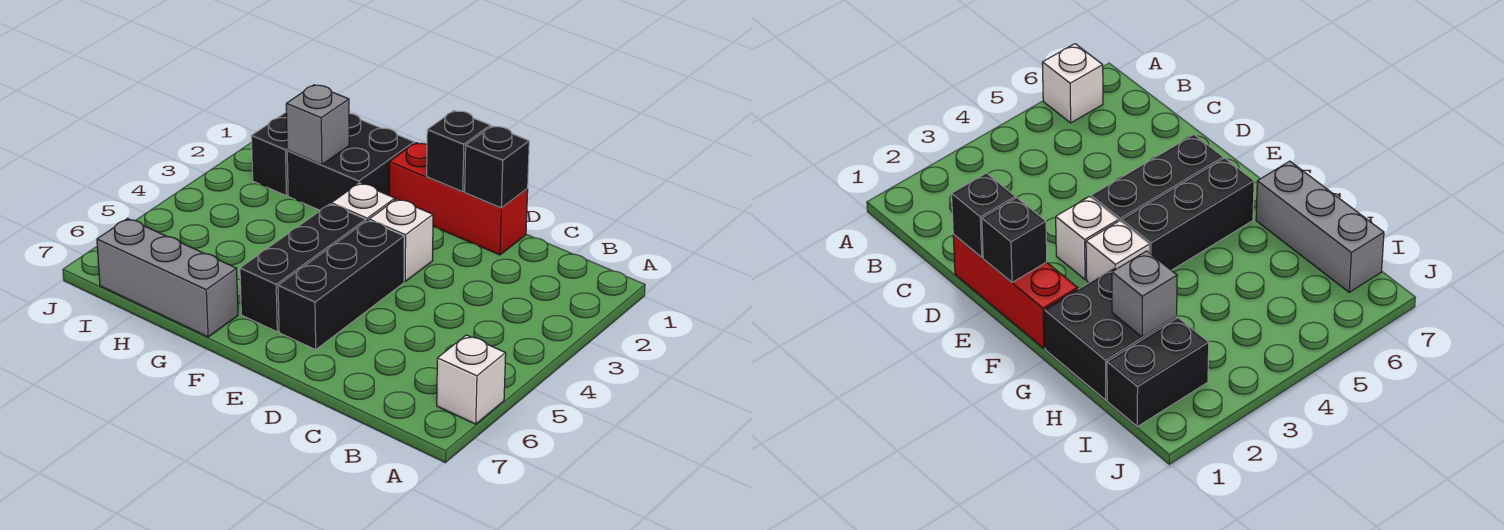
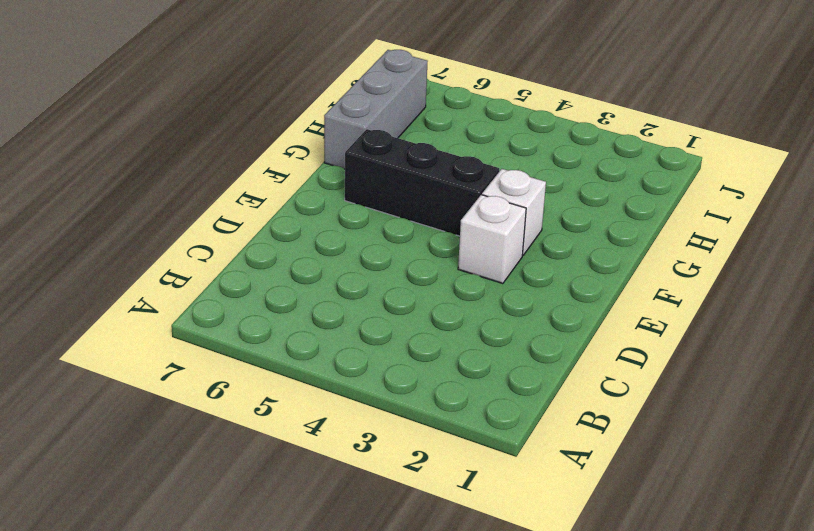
none -> white brick A6 level 1
none -> red brick D1:F1 level 1
none -> black brick E4:E6 level 1

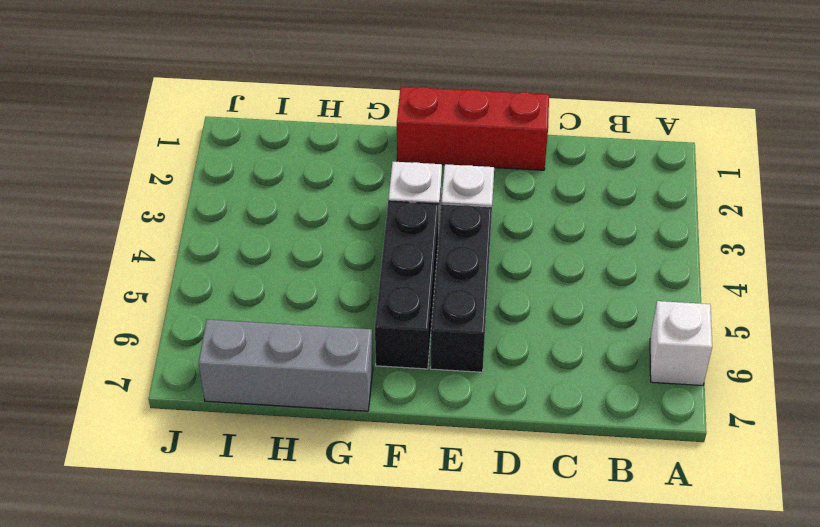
none -> black brick G1:H2 level 1
none -> black brick I1:I2 level 1
none -> black brick D1 level 2

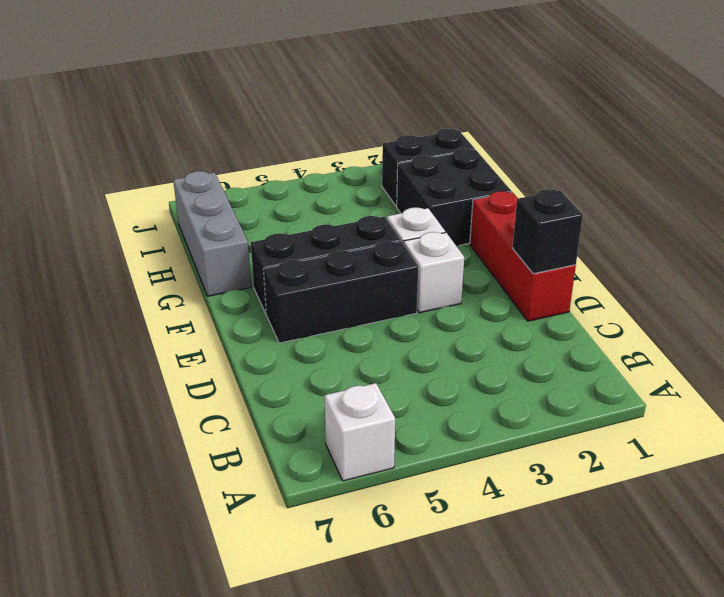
none -> black brick E1 level 2
none -> grey brick H2 level 2

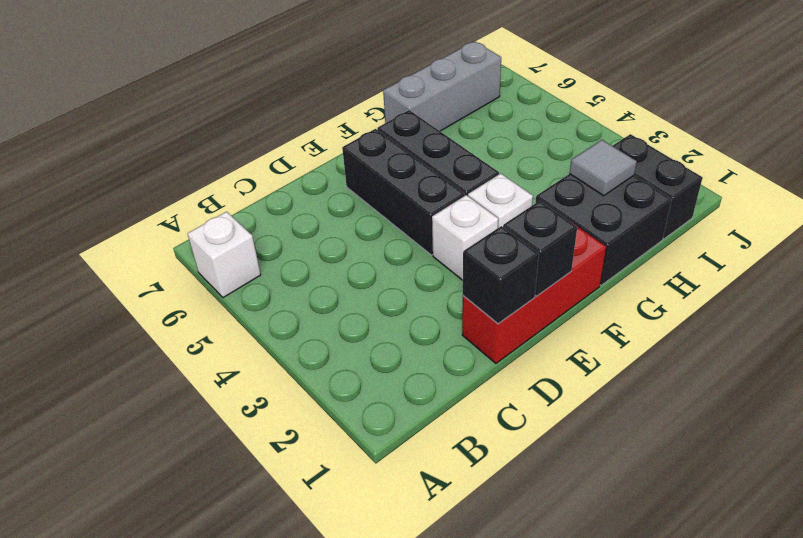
grey tile H2 level 2 -> grey brick H2 level 2

